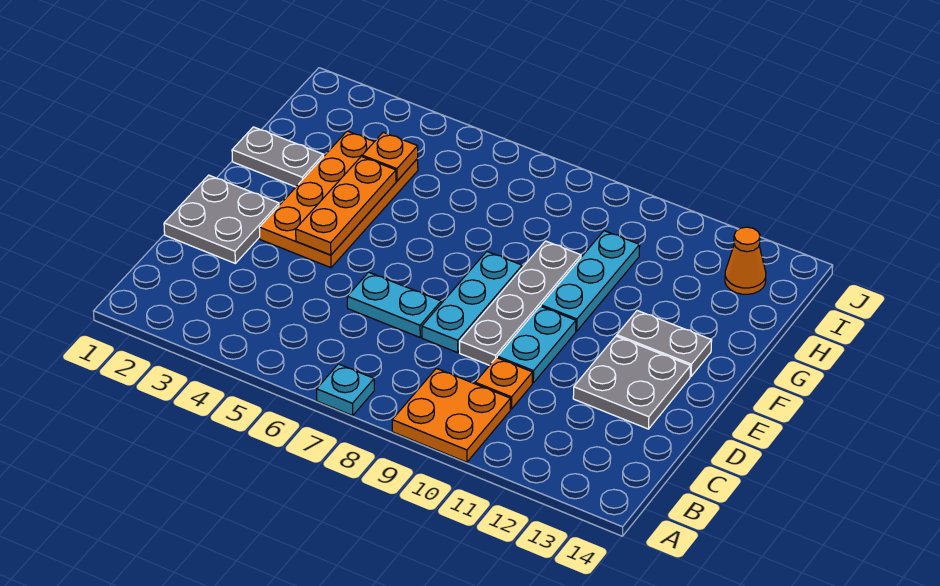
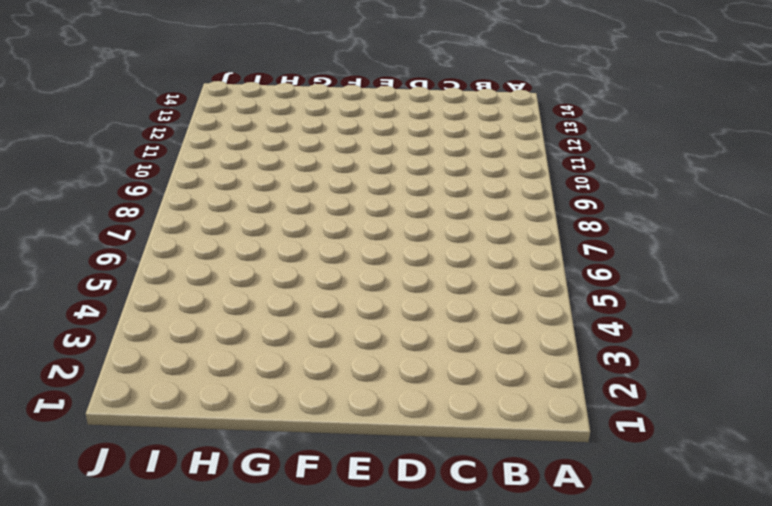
none -> cyan plate A7 level 1
none -> orange plate A9:B10 level 1
none -> orange plate C10 level 1

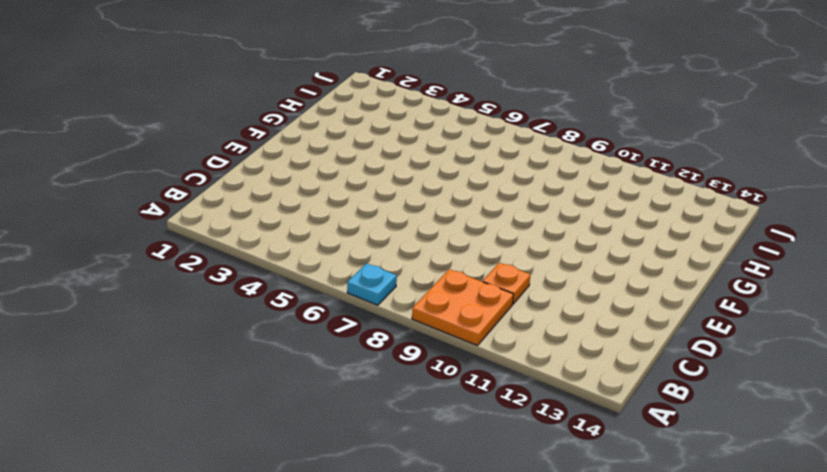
none -> grey plate D1:E2 level 1
none -> cyan plate D6:D7 level 1
none -> cyan plate D8:F8 level 1

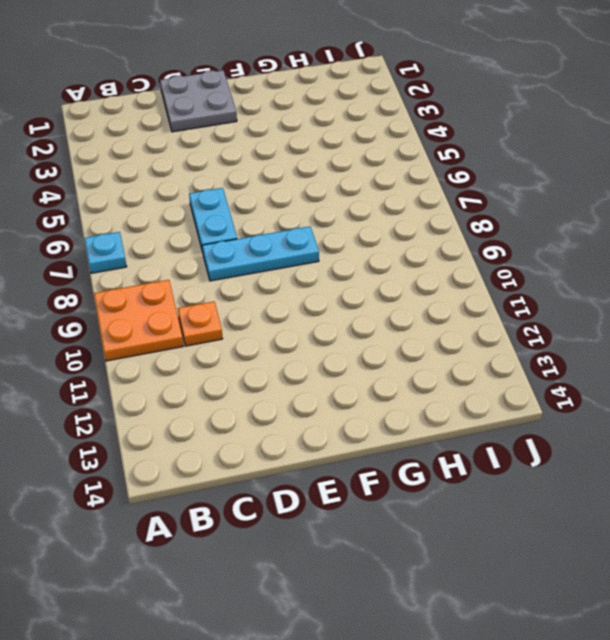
none -> grey plate D9:G9 level 1
none -> cyan plate D10:E10 level 1
none -> grey plate D12:E13 level 1

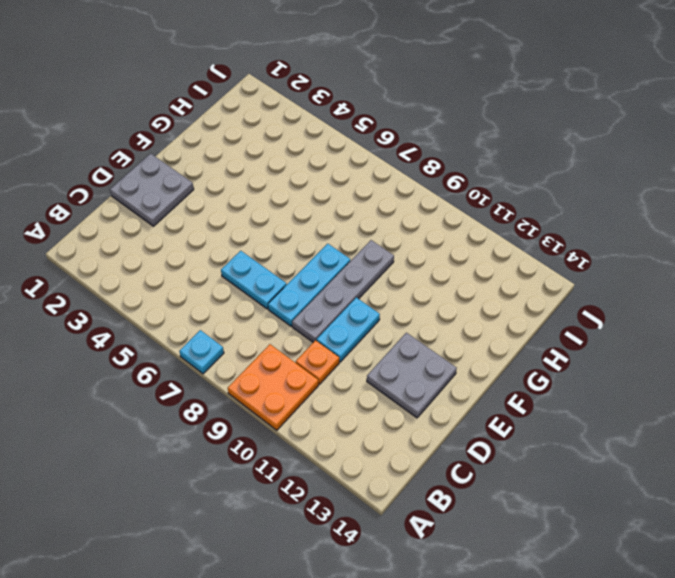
none -> orange plate E3:H4 level 1
none -> cyan plate F10:H10 level 1
none -> grey plate F12:F13 level 1

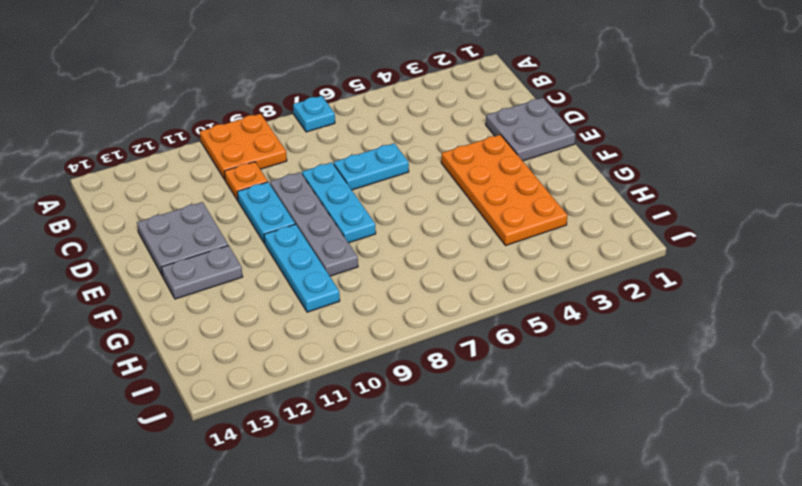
none -> grey plate G1:G2 level 1
none -> orange cone I13 level 1
none -> orange plate E4:G4 level 2

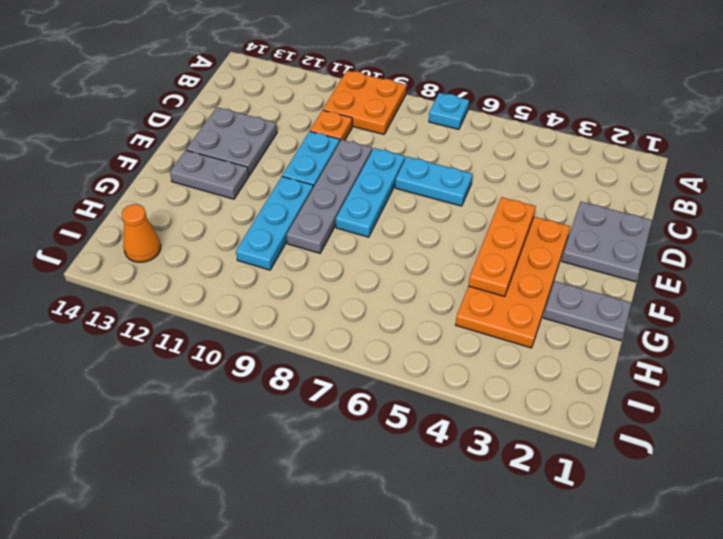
none -> orange plate H4 level 2

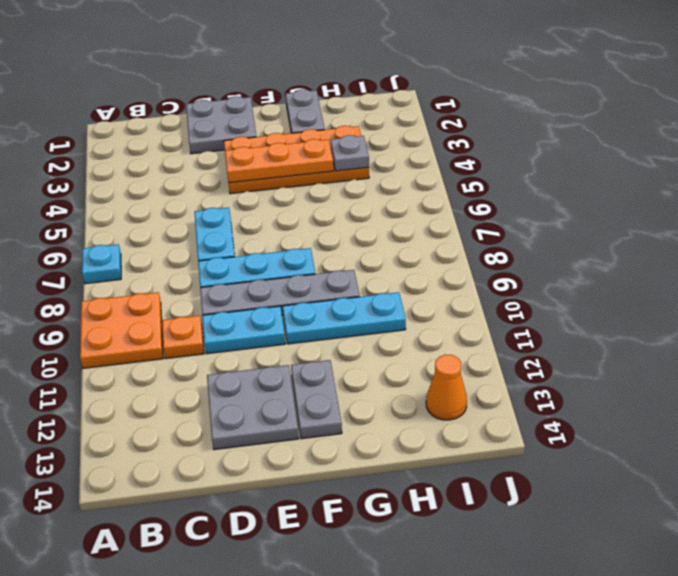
grey plate H4 level 2 -> orange plate H4 level 2

